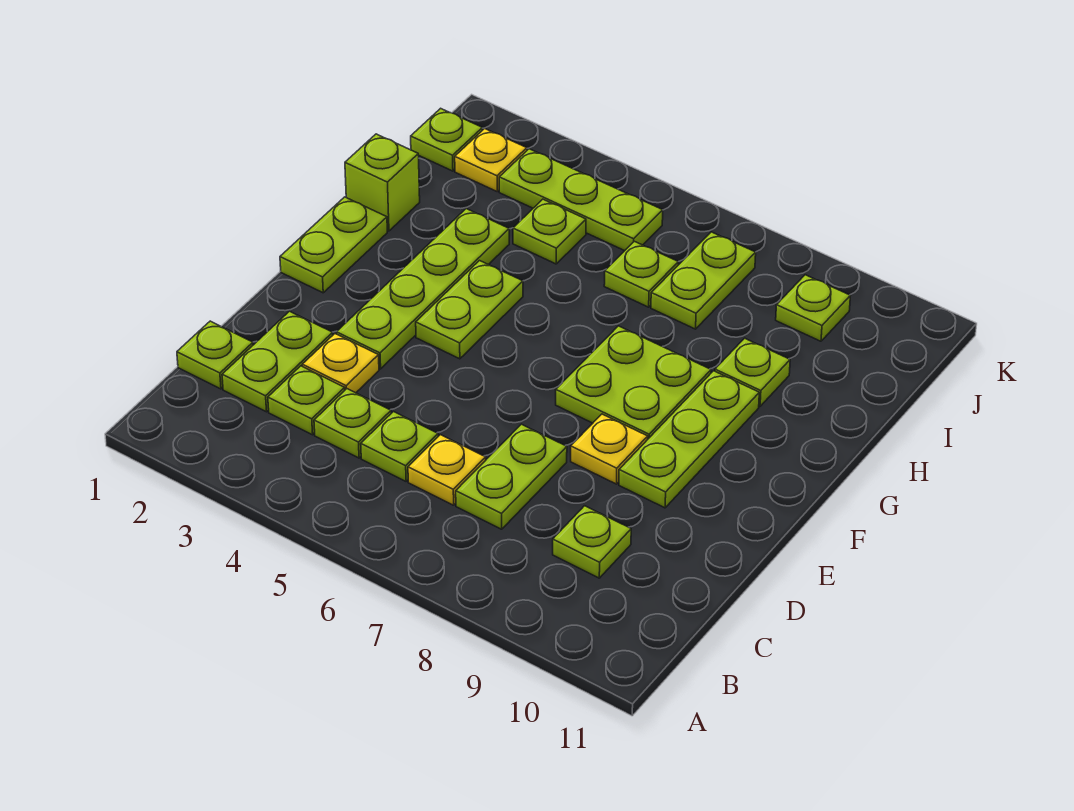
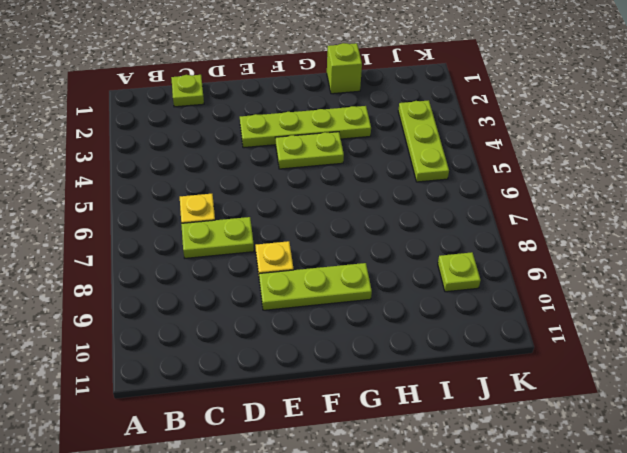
none -> lime plate C2:D2 level 1
none -> lime plate C3 level 1
none -> lime plate C4 level 1

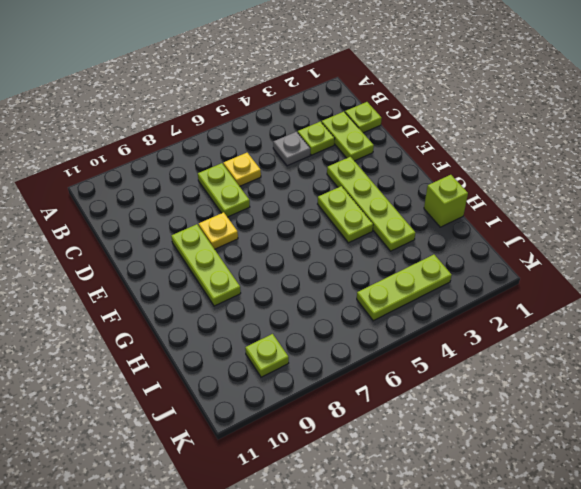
grey plate C4 level 1 -> lime plate C4 level 1
none -> lime plate C5 level 1
none -> lime plate C9 level 1
none -> yellow plate D3 level 1

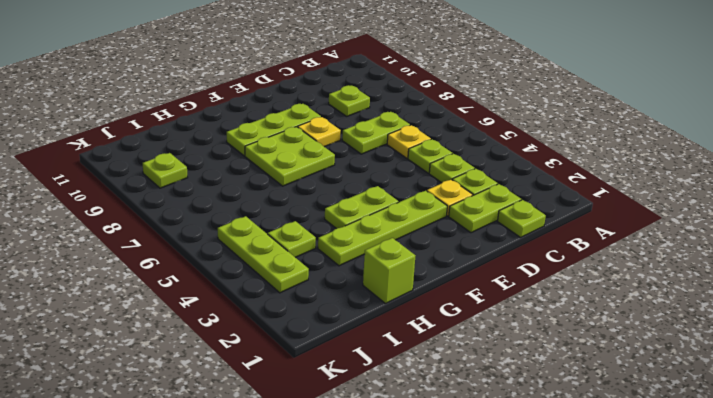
none -> lime plate F1:G1 level 1
none -> lime plate H9 level 1
none -> lime plate I6 level 1

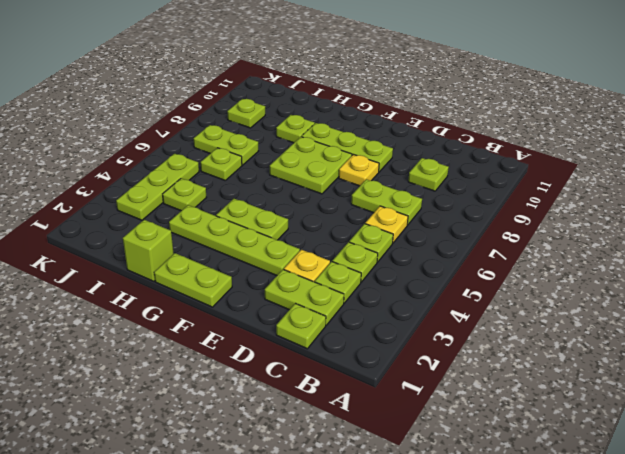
none -> lime plate J1 level 1
none -> yellow plate J2 level 1

